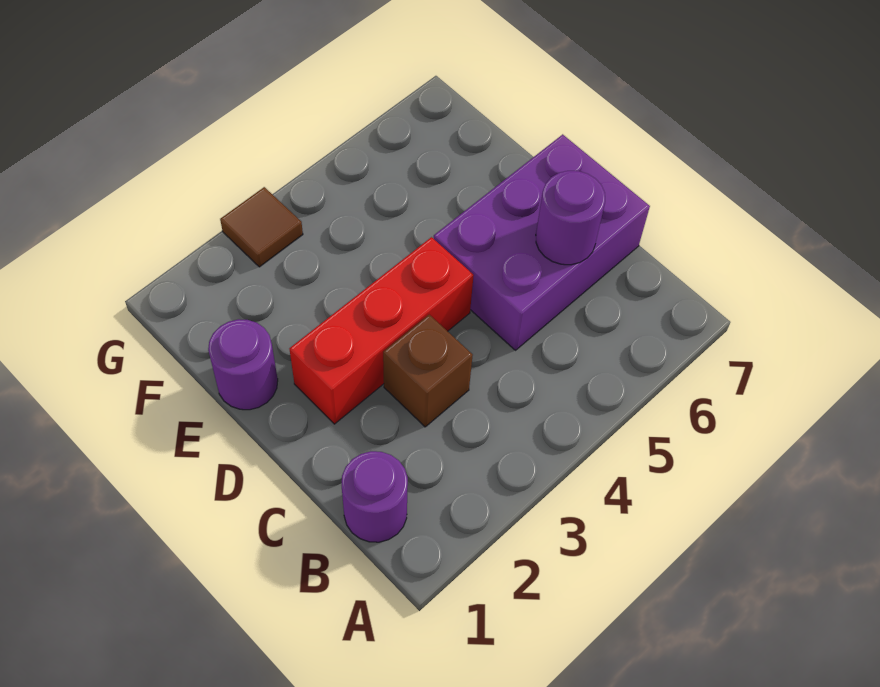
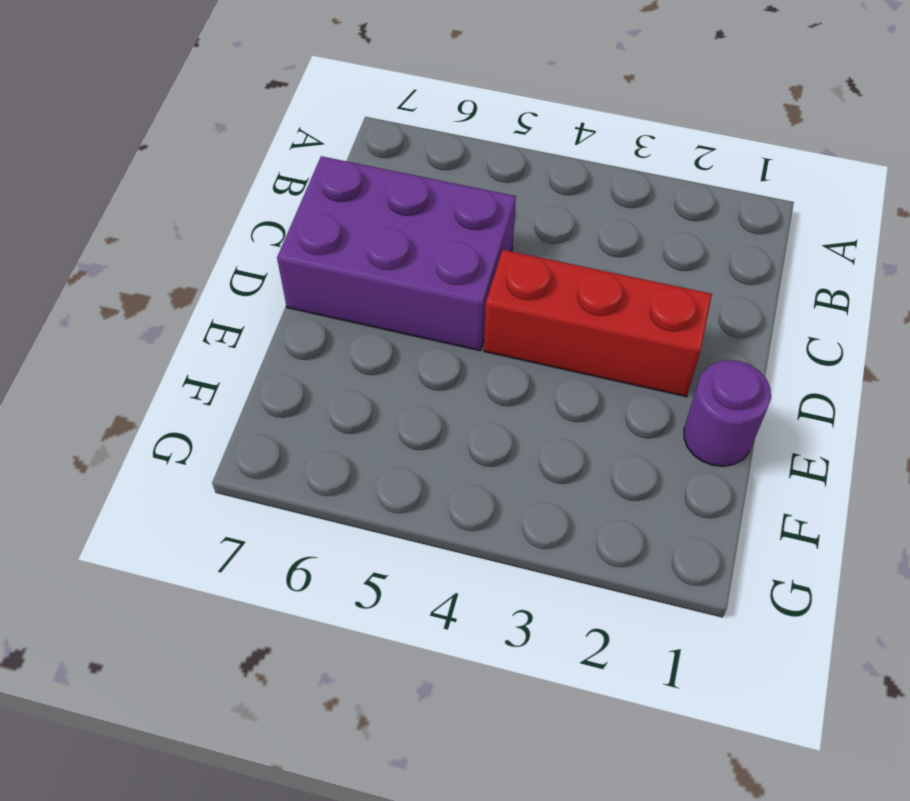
none -> purple round brick B1 level 1
none -> brown brick C3 level 1

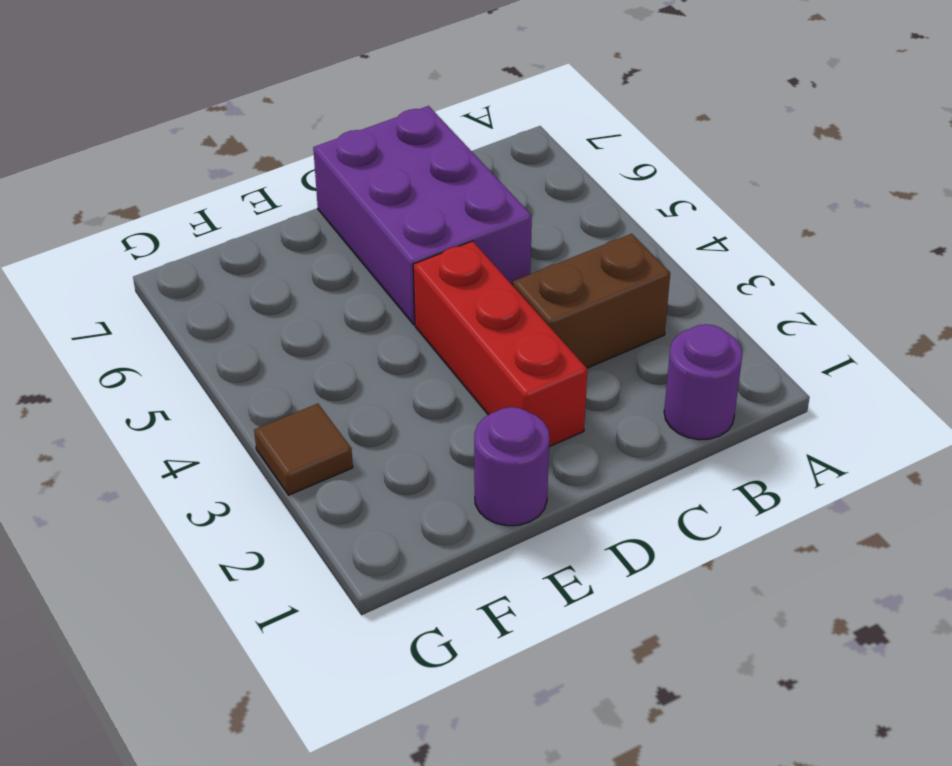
brown brick B3:C3 level 1 -> brown brick C3 level 1
none -> purple round brick C6 level 2

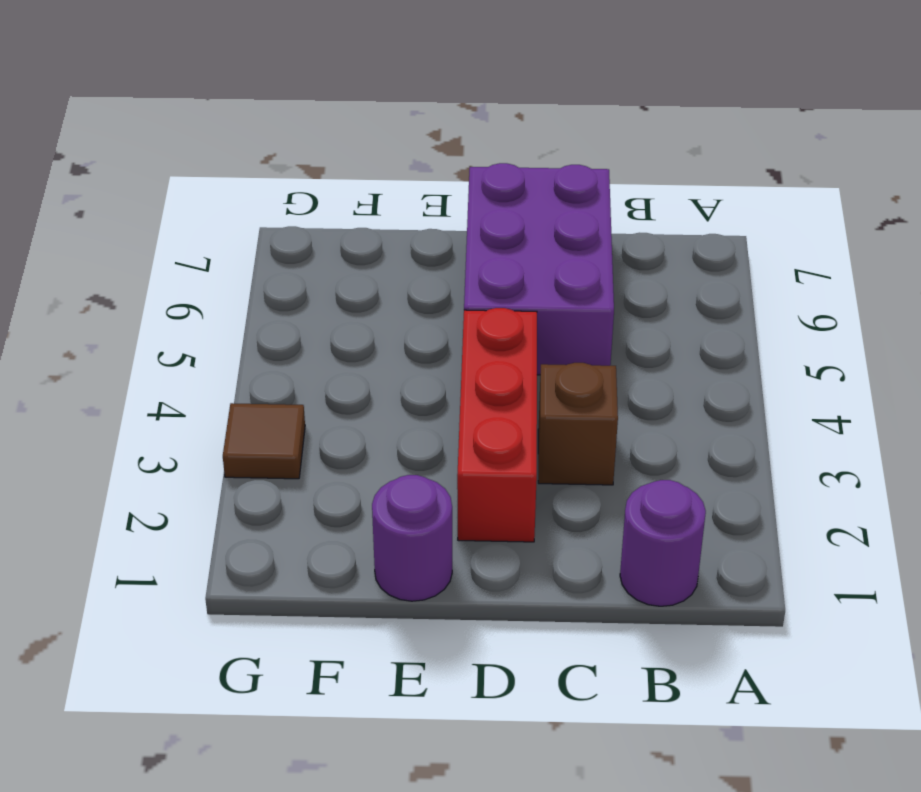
none -> purple round brick C6 level 2

